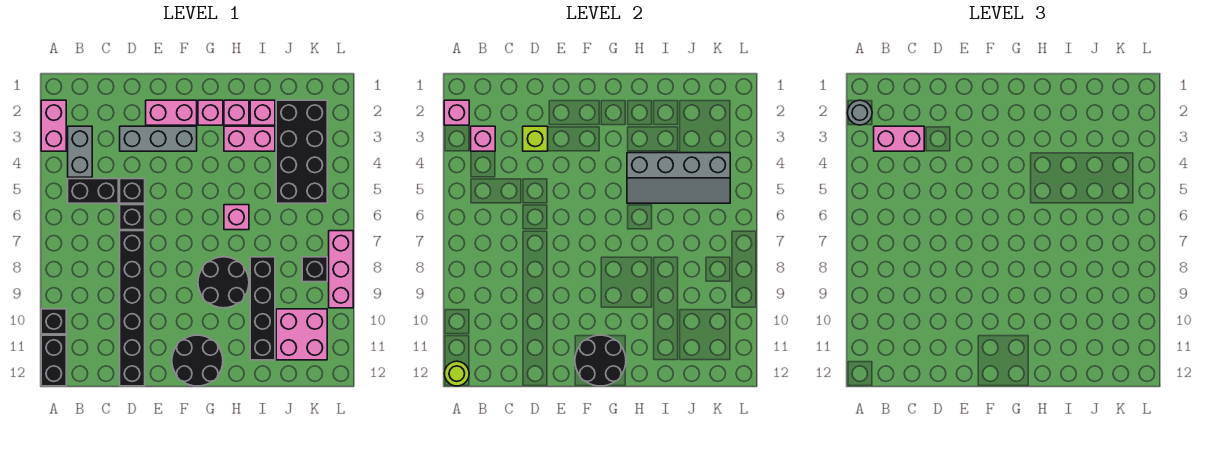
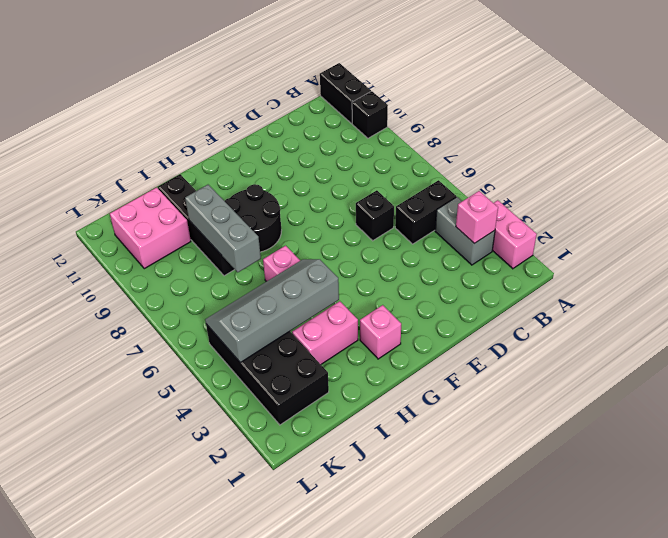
grey brick I7:I9 level 2 -> grey brick D3:F3 level 1
none -> black brick D5 level 1
none -> black brick D7:D12 level 1
none -> pink brick E2:F2 level 1
none -> black round brick F11:G12 level 1

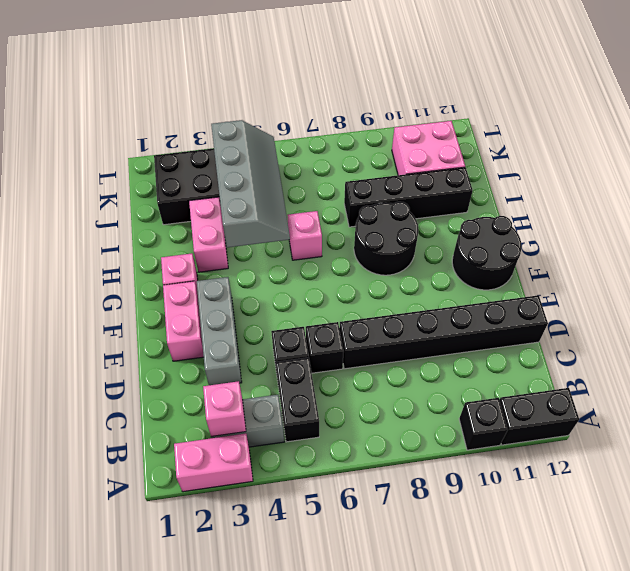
none -> pink brick H2 level 1
none -> pink brick I2 level 1
none -> black brick K8 level 1
none -> pink brick L7:L9 level 1

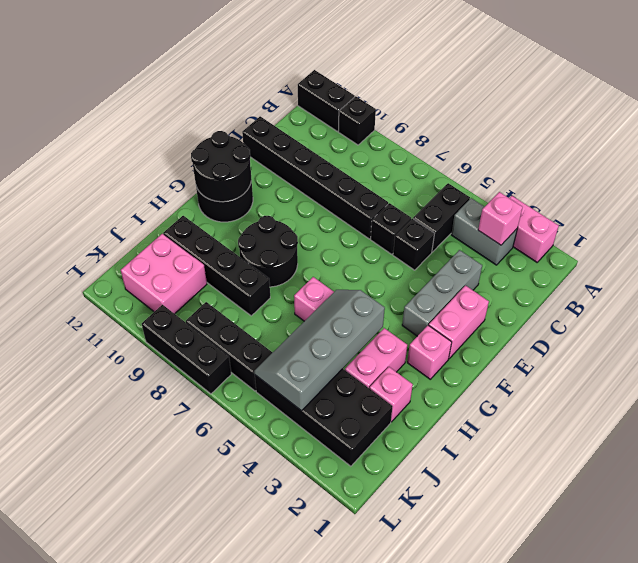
black brick K6:K8 level 1 -> black brick K8 level 1
black brick L7:L9 level 1 -> pink brick L7:L9 level 1
none -> pink brick H2 level 1
none -> pink brick A2 level 2
none -> lime round brick A12 level 2
none -> lime brick D3 level 2

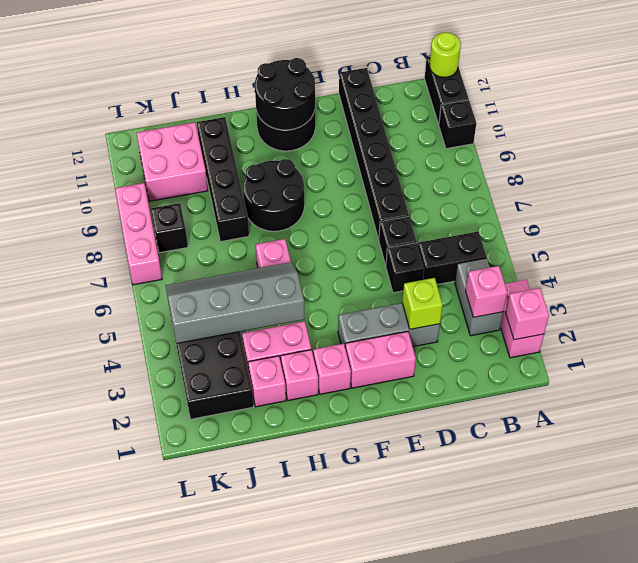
none -> grey round brick A2 level 3
none -> pink brick B3:C3 level 3

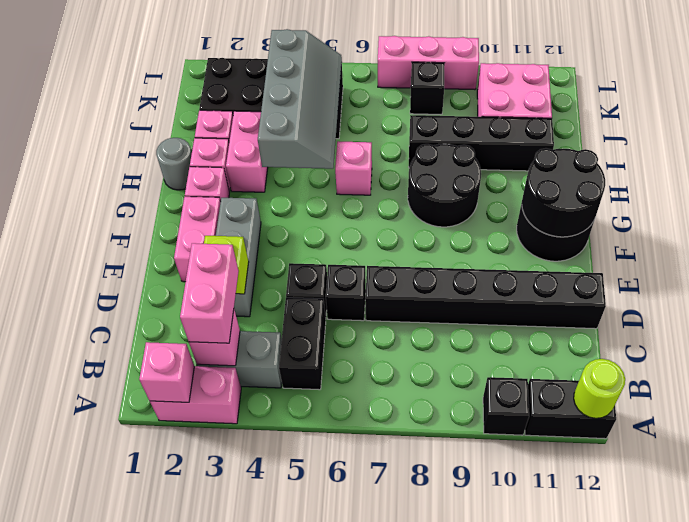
grey round brick H1 level 1 -> grey round brick A2 level 3

